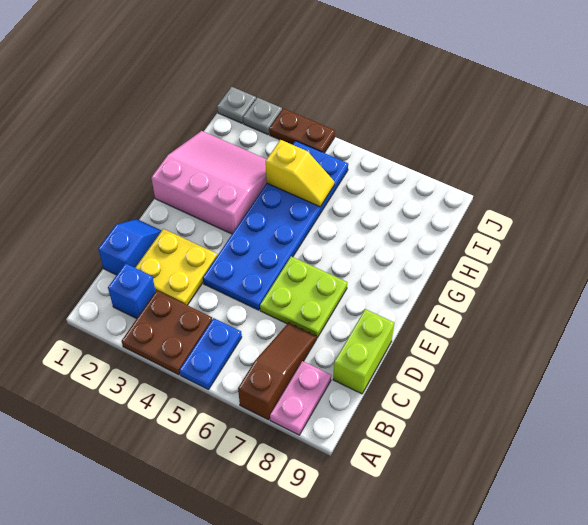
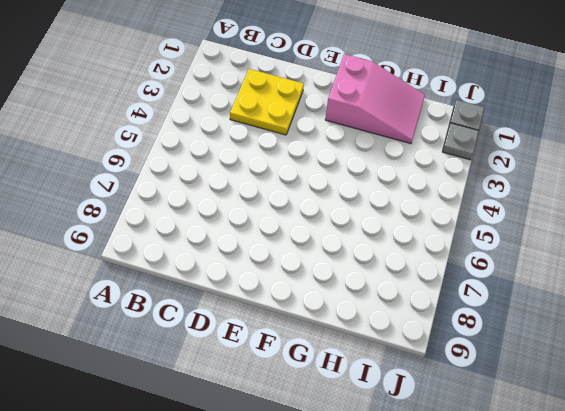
pink slope F1:H2 level 1 top F -> pink slope F1:H3 level 1 top F
none -> brown plate A3:B4 level 1
none -> blue plate A5:B5 level 1
none -> brown slope A7:C7 level 1 top A

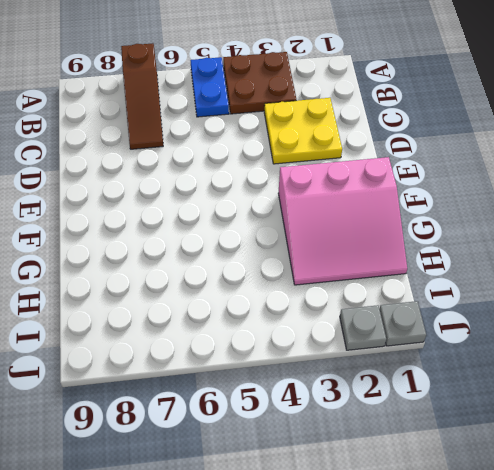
none -> pink plate A8:B8 level 1
none -> blue brick B2 level 1
none -> blue slope C1:D1 level 1 top C

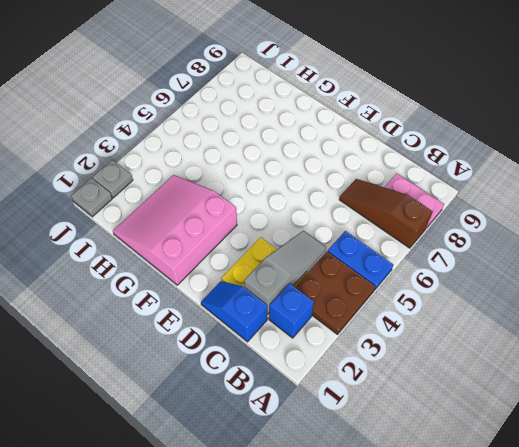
grey slope C2:C4 level 2 top 2 -> none
none -> lime brick C9:D9 level 1
none -> blue plate D4:I5 level 1
none -> lime plate D6:E7 level 1

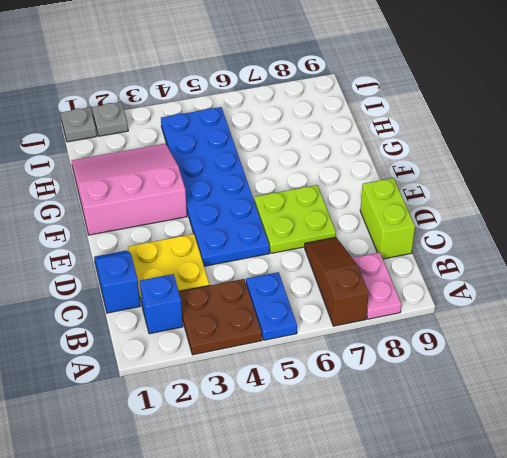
none -> brown plate J3:J4 level 1
none -> yellow slope H4:H5 level 2 top 4

